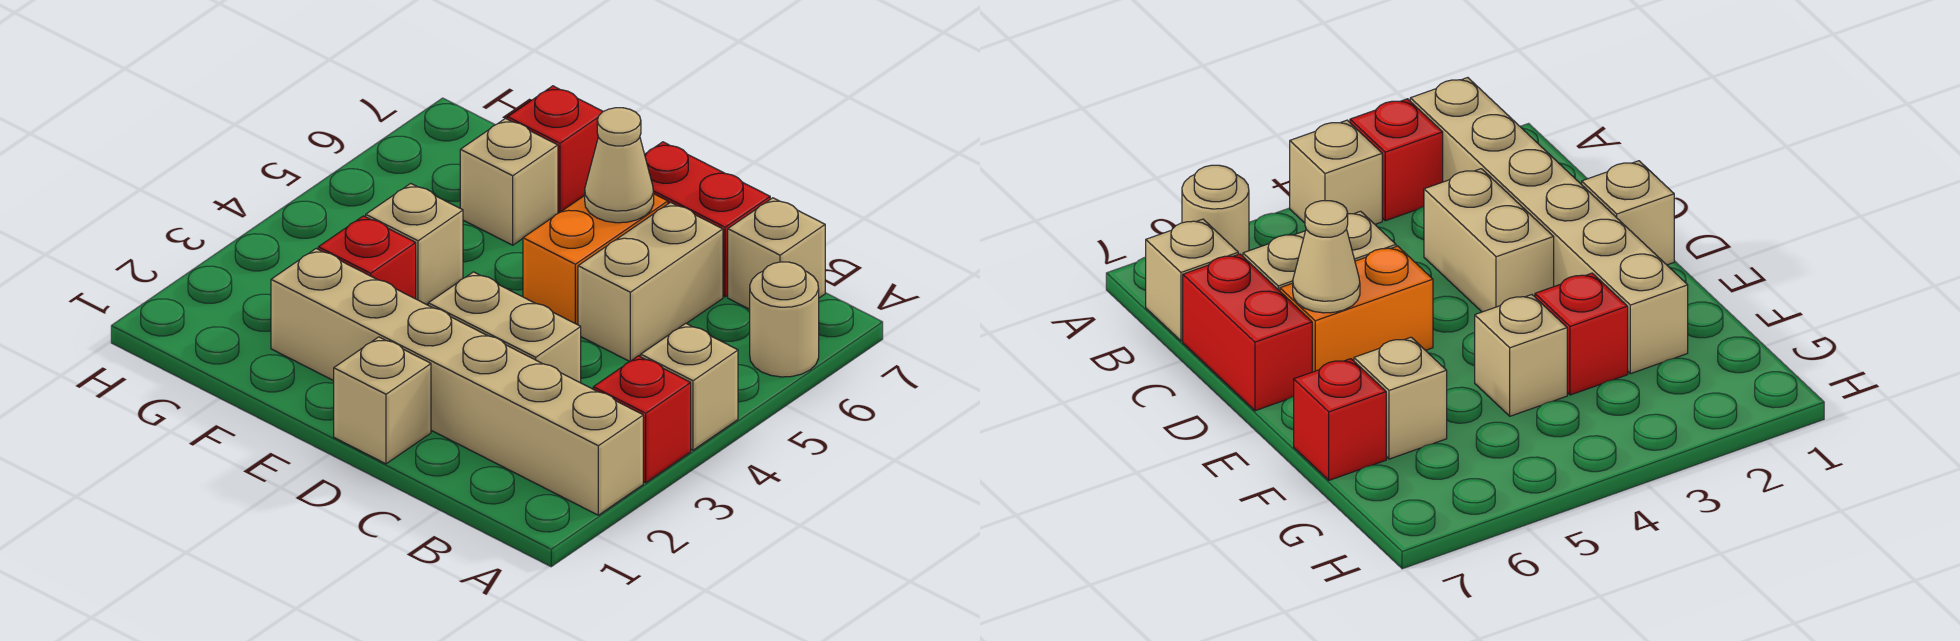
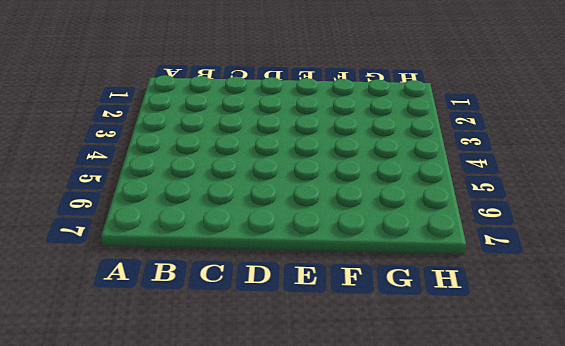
none -> tan brick A2:F2 level 1
none -> red brick A3 level 1
none -> tan brick A4 level 1

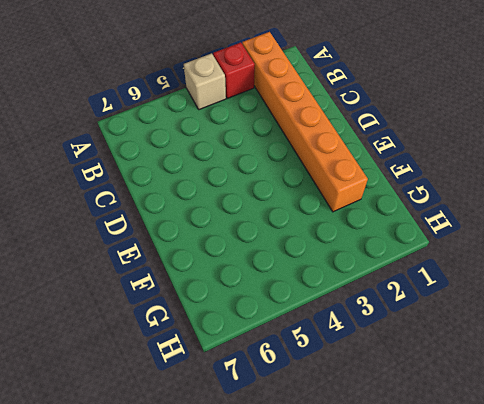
orange brick A2:F2 level 1 -> tan brick A2:F2 level 1
none -> tan round brick A6 level 1
none -> tan brick B7 level 1
none -> tan brick C3:D3 level 1

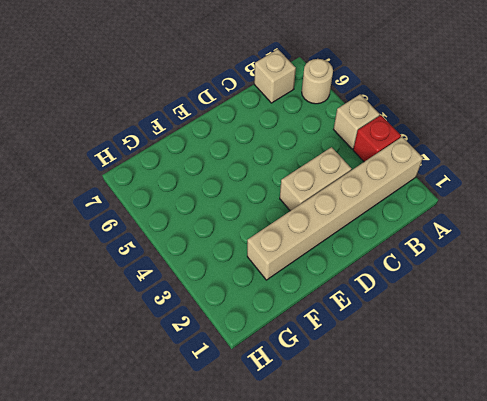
none -> tan brick C5:C6 level 1
none -> red brick C7:D7 level 1
none -> tan brick D1 level 1

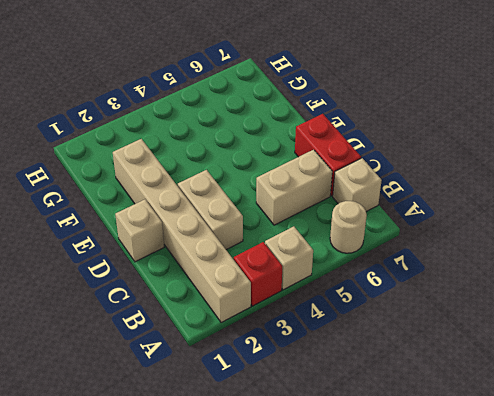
none -> orange brick D5:D6 level 1
none -> red brick F3 level 1
none -> tan brick F4 level 1

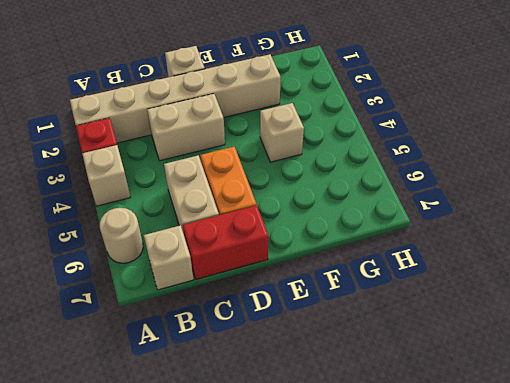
none -> red brick F3 level 1
none -> tan brick F6 level 1
none -> red brick F7 level 1

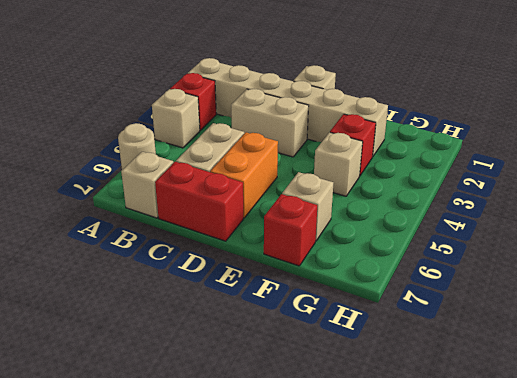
none -> tan cone D6 level 2

